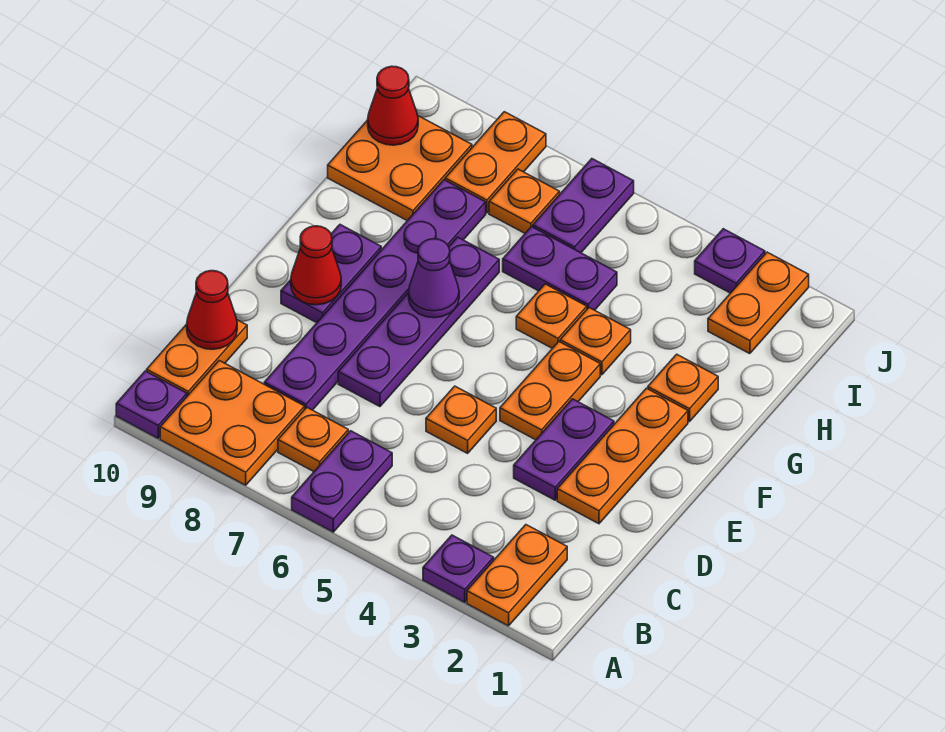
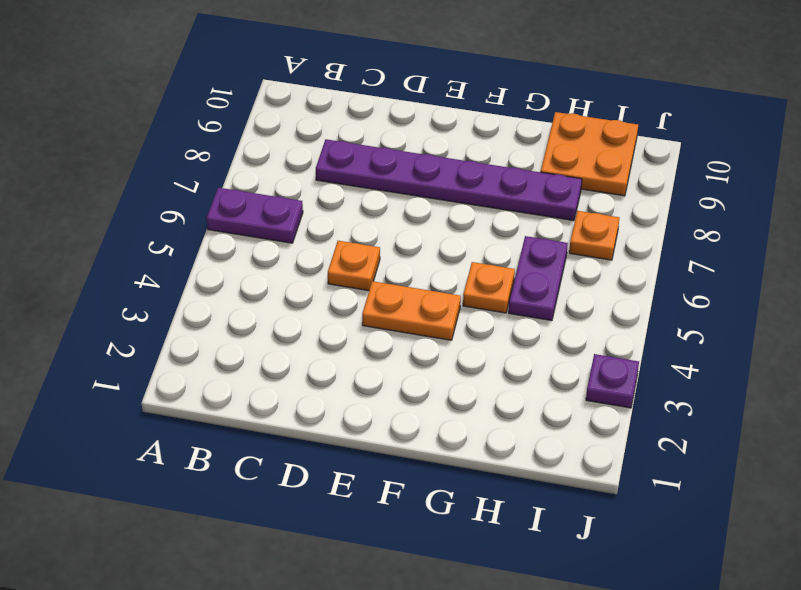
none -> orange plate A2:B2 level 1
none -> purple plate A3 level 1
none -> orange plate A8:B9 level 1

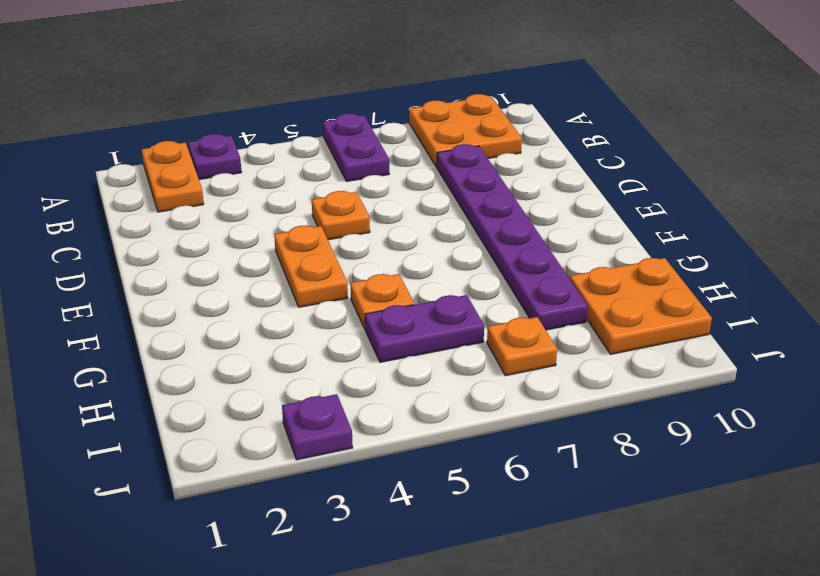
none -> purple plate A10 level 1
none -> orange plate B7 level 1
none -> orange plate B10:C10 level 1

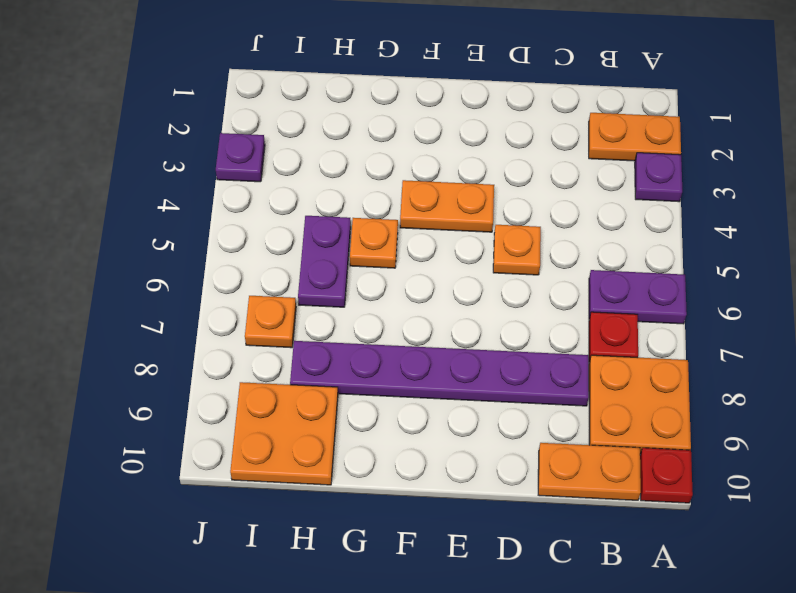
red plate A10 level 1 -> purple plate A10 level 1
red plate B7 level 1 -> orange plate B7 level 1
none -> orange plate D2:F2 level 1
none -> purple plate D3:E3 level 1
none -> purple plate D7:G7 level 1

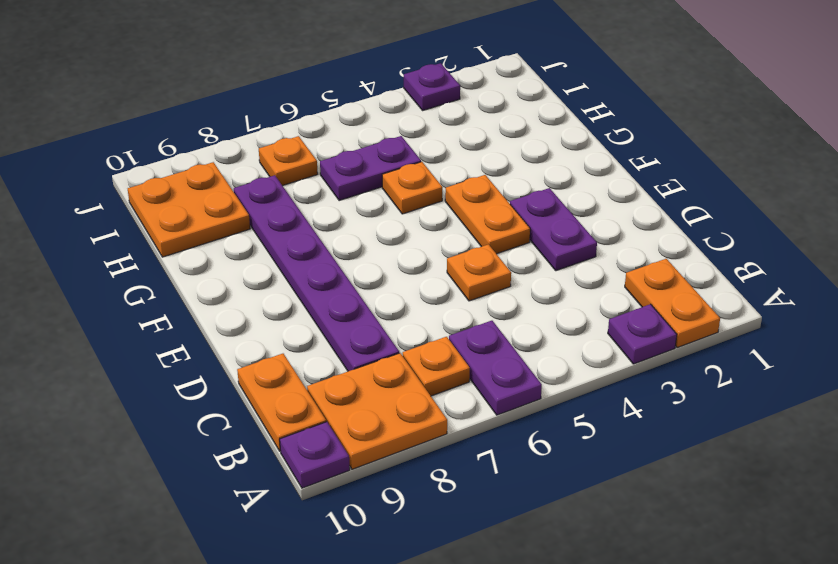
none -> orange plate D2:F2 level 1
none -> purple plate D7:G7 level 1
none -> purple plate E9:F9 level 1

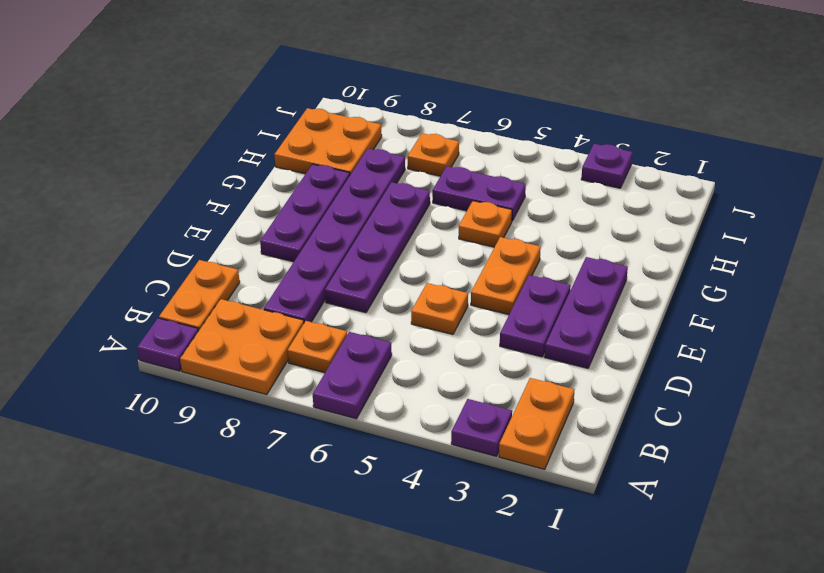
purple plate D2:F2 level 1 -> orange plate D2:F2 level 1
purple plate E9:G9 level 1 -> purple plate E9:F9 level 1
none -> orange plate G2 level 1
none -> orange plate G4 level 1
none -> orange plate I2:J2 level 1

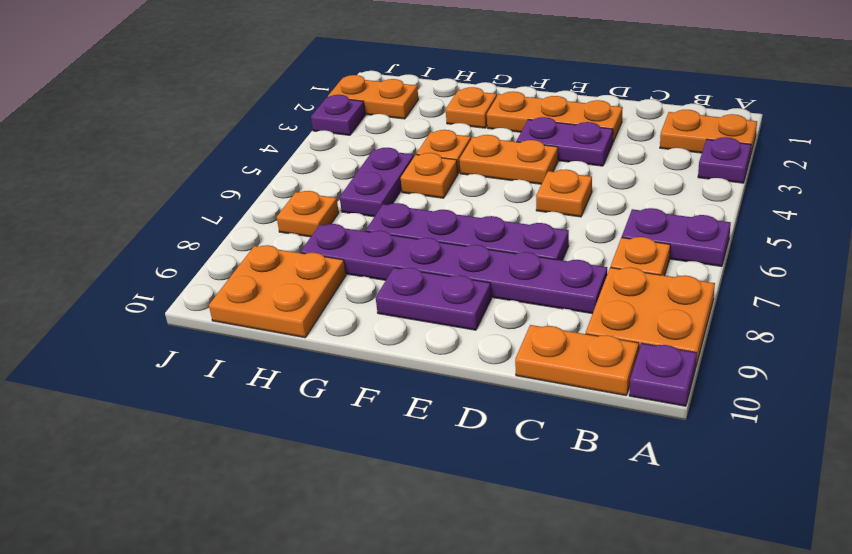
none -> purple plate I6:J6 level 1
none -> orange plate I8:J8 level 1
none -> red cone C10 level 2

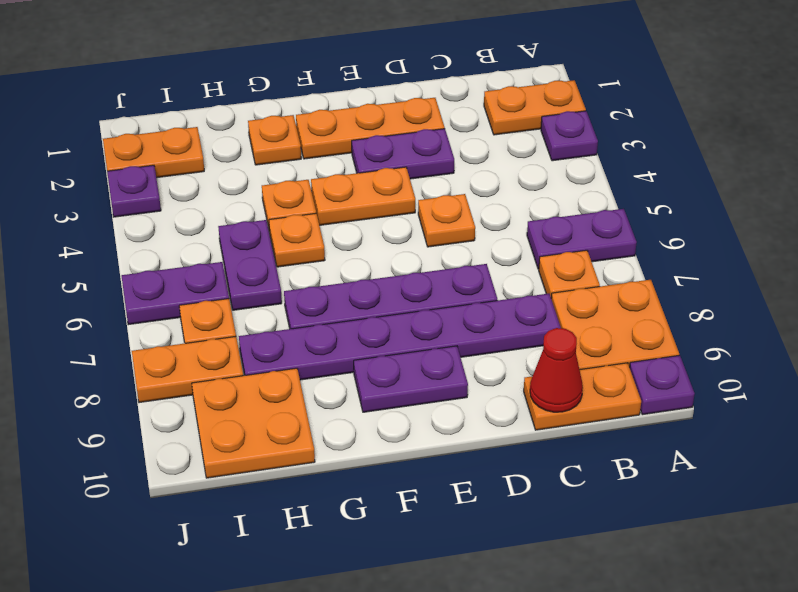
none -> red cone E9 level 2
none -> purple cone F7 level 2
none -> red cone I10 level 2

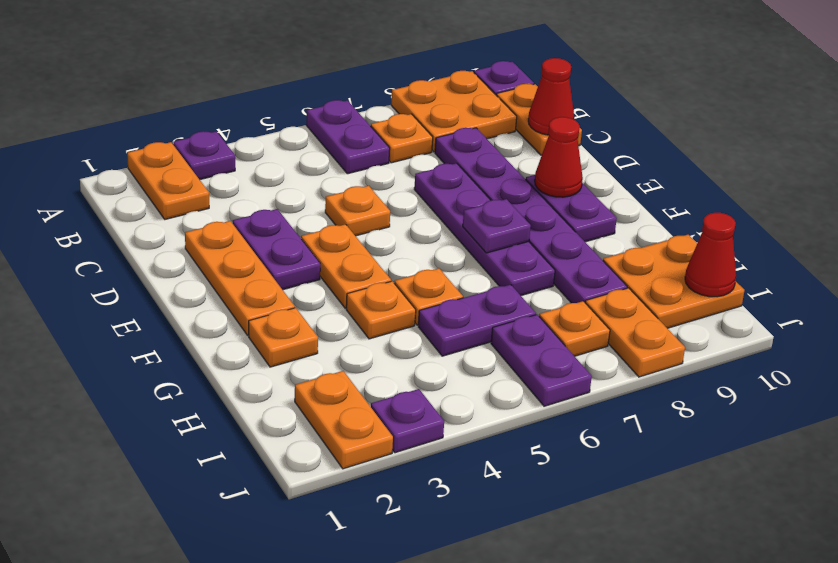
purple plate F7 level 2 -> purple cone F7 level 2

